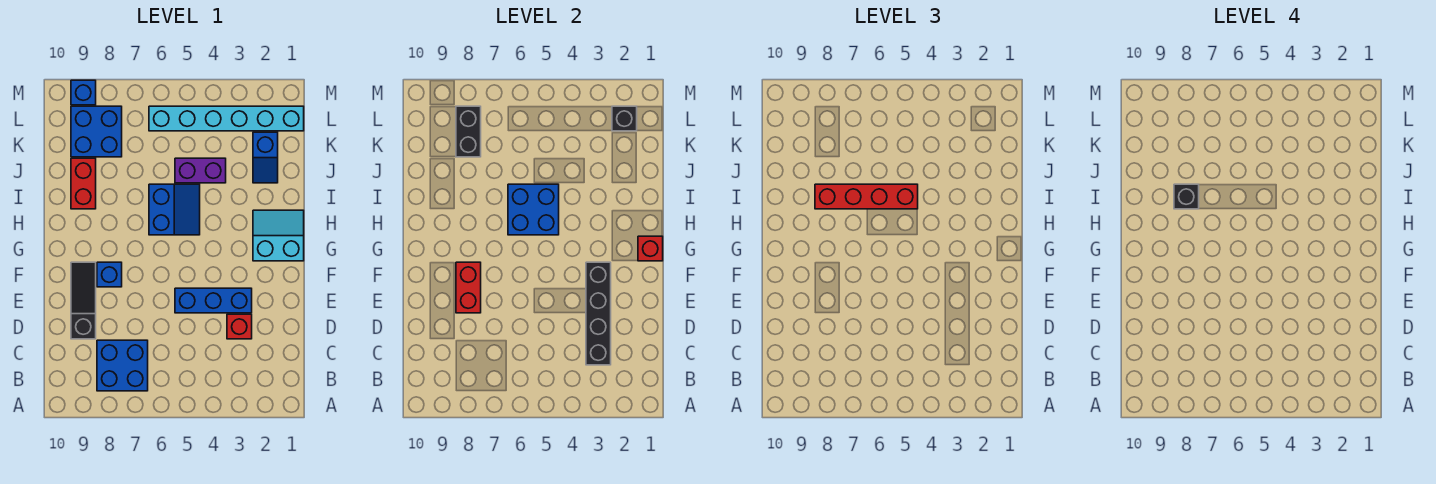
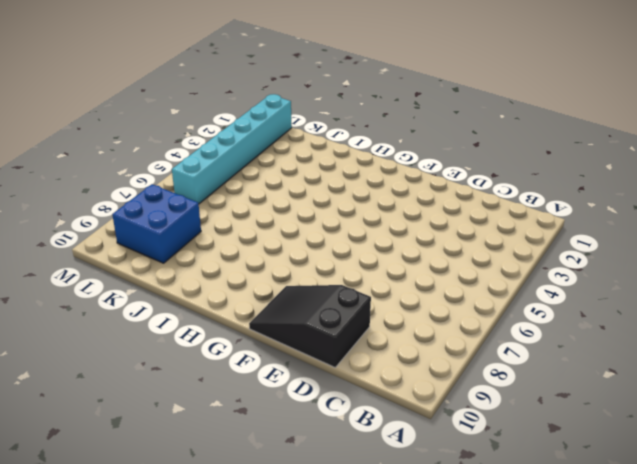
black slope D9:F10 level 1 top D -> black slope D9:F9 level 1 top D
none -> blue brick B7:C8 level 1
none -> red brick D3 level 1
none -> blue brick E3:E5 level 1

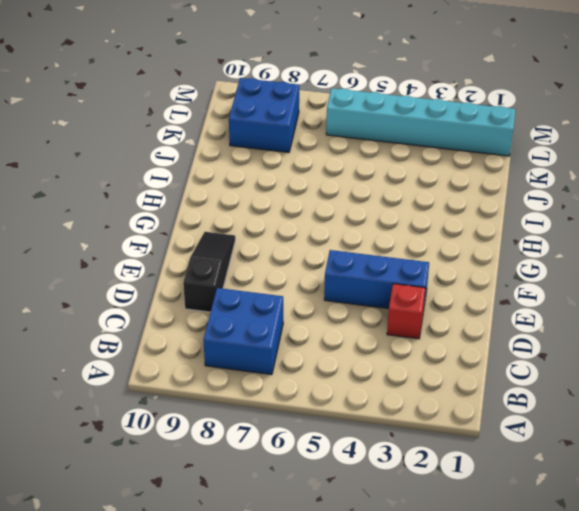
none -> blue brick F8 level 1
none -> cyan slope G1:H2 level 1 top G
none -> blue slope H5:I6 level 1 top 6

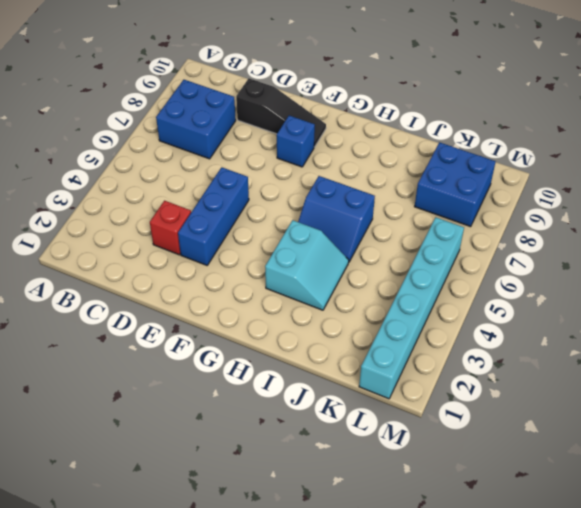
cyan slope H3:I4 level 1 top H -> cyan slope G1:H2 level 1 top G
none -> red brick I9:J9 level 1
none -> blue slope J2:K2 level 1 top K
none -> purple brick J4:J5 level 1

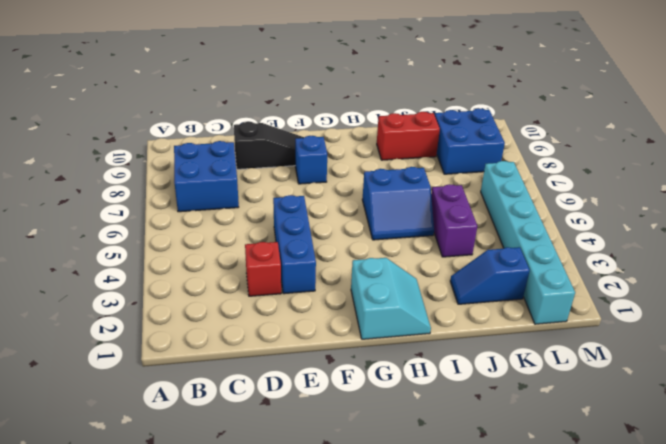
none -> blue brick M9 level 1
none -> black brick C3:F3 level 2
none -> red brick E8:F8 level 2

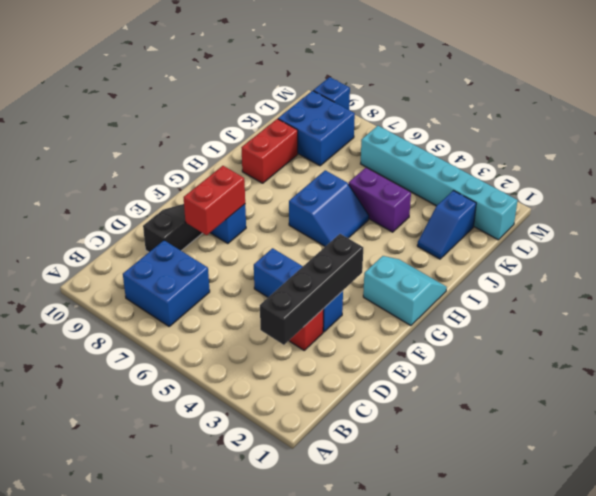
none -> red brick G1 level 2
none -> blue brick H5:I6 level 2
none -> black brick K8:L8 level 2

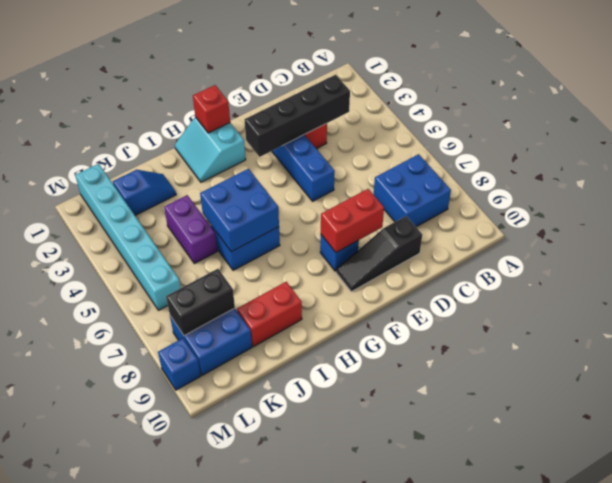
none -> black brick L2 level 2
none -> red brick I5:I8 level 3
none -> black brick I8 level 4

